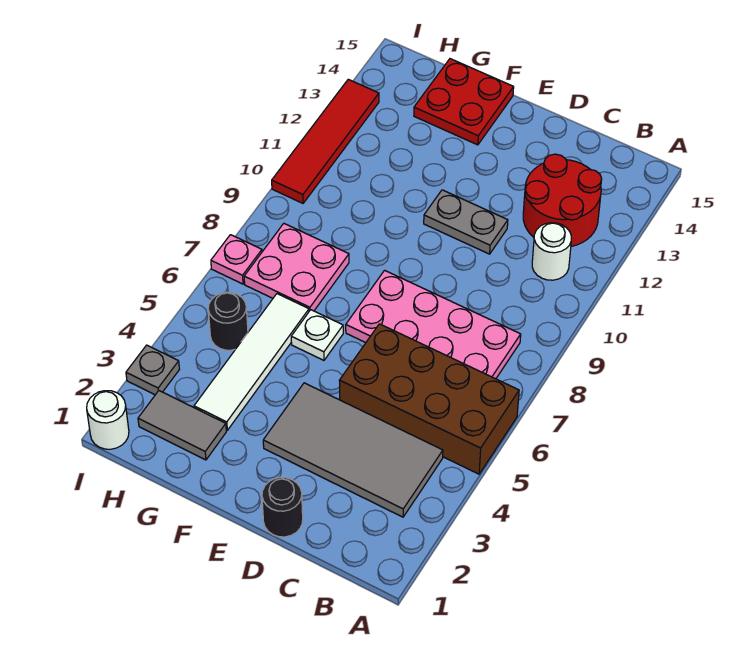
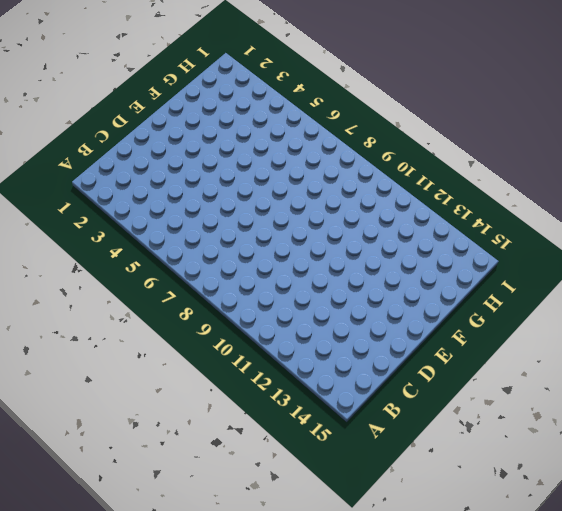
none -> brown brick A5:D6 level 1
none -> grey tile B3:E4 level 1
none -> pink plate B7:E8 level 1

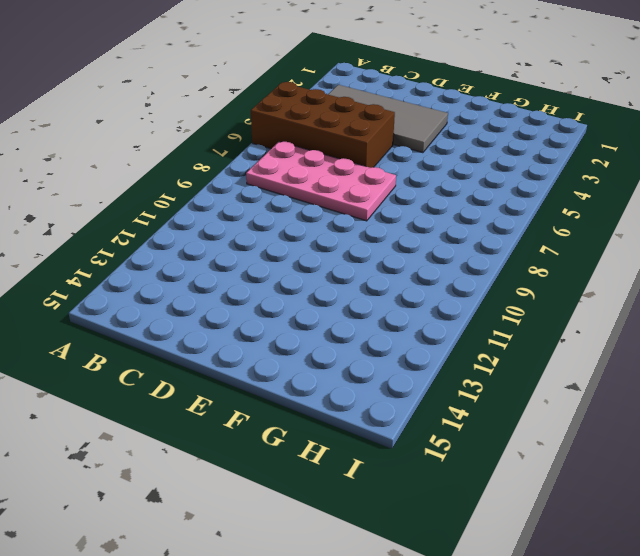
none -> white round brick B11 level 1
none -> red round brick B12:C13 level 1
none -> black round brick D1 level 1

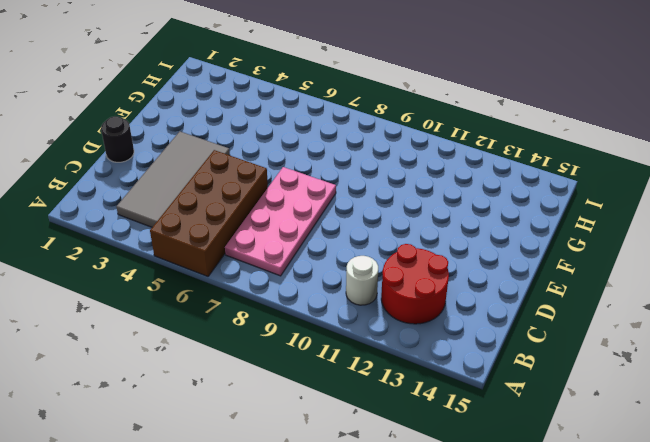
none -> grey plate D11:E11 level 1
none -> white plate F6 level 1
none -> red plate F14:G15 level 1

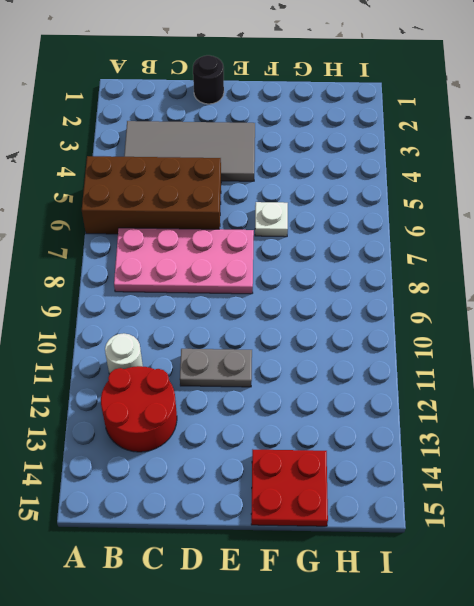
none -> grey tile G2:H2 level 1
none -> white tile G3:G6 level 1
none -> pink plate G7:H8 level 1

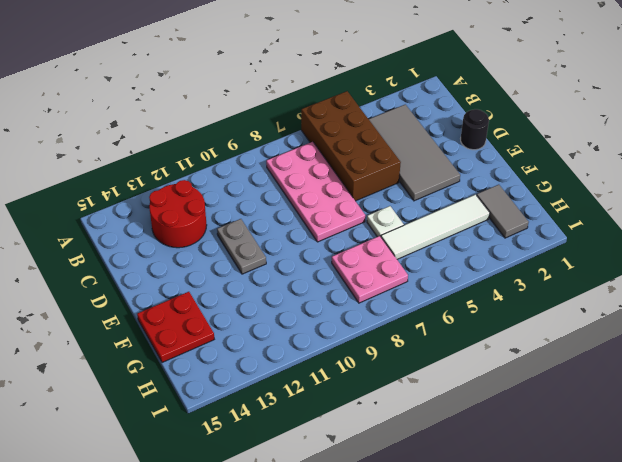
none -> white round brick B11 level 1
none -> black round brick H5 level 1
none -> white round brick I1 level 1

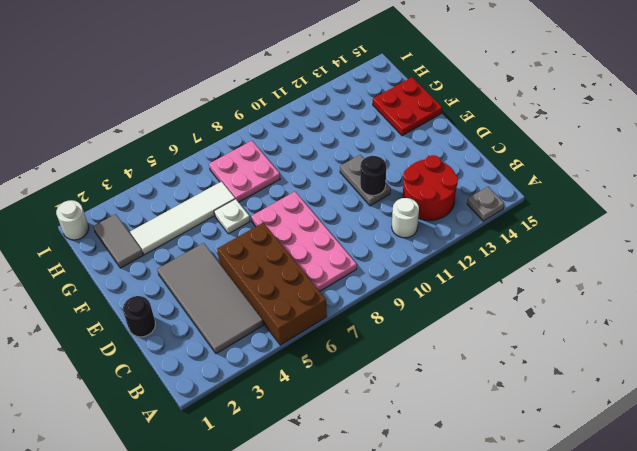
grey plate A14 level 1 -> grey plate I3 level 1
black round brick D11 level 2 -> black round brick H5 level 1
none -> pink plate I7 level 1
none -> red tile I10:I13 level 1

